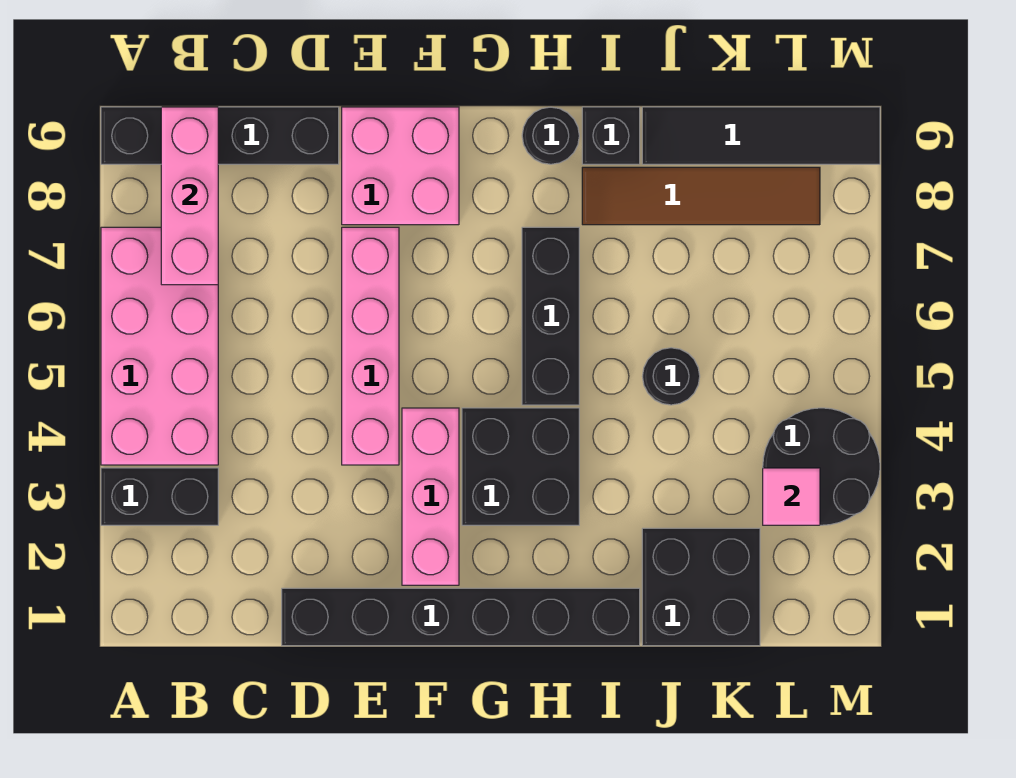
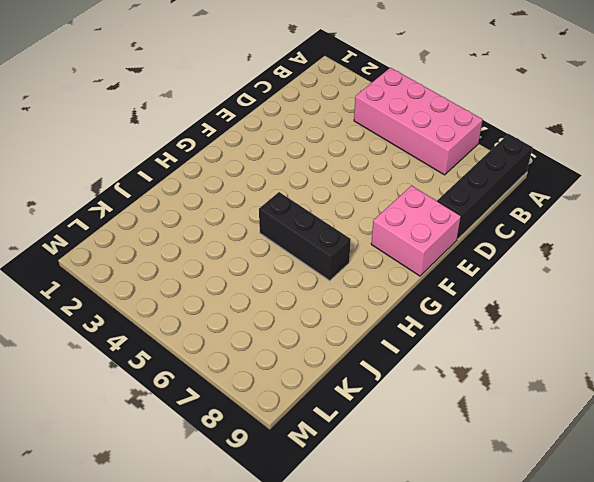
none -> black brick A3:B3 level 1
none -> black brick D1:I1 level 1
none -> pink brick E4:E7 level 1

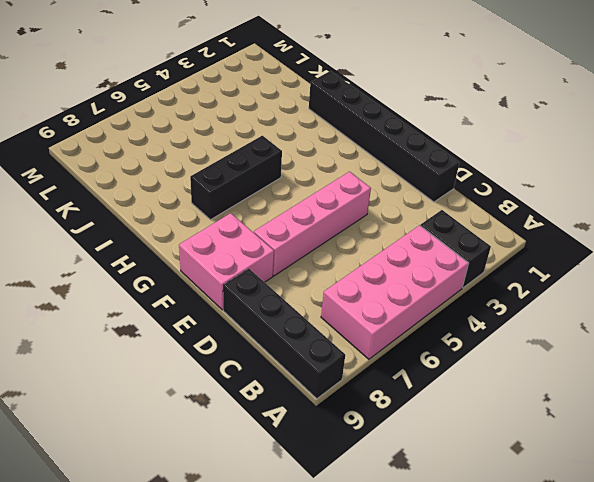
none -> pink brick F2:F4 level 1
none -> black brick G3:H4 level 1
none -> black round brick H9 level 1

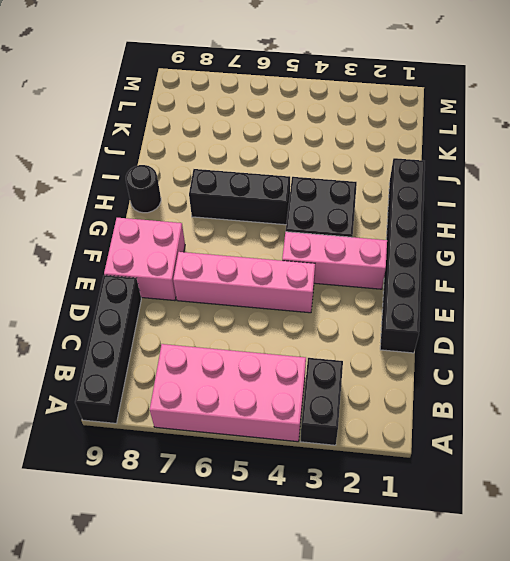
none -> brown tile I8:L8 level 1
none -> black brick I9 level 1
none -> black brick J1:K2 level 1

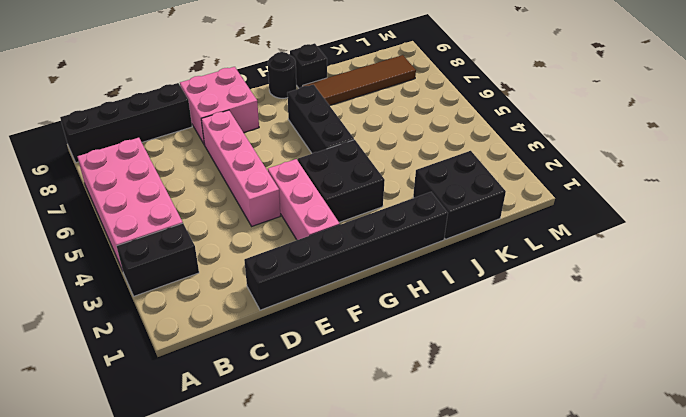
none -> black round brick J5 level 1
none -> black tile J9:M9 level 1
none -> black round brick L3:M4 level 1

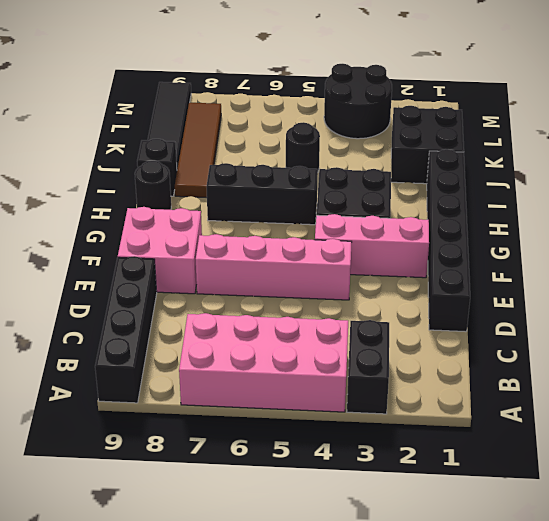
none -> pink brick B7:B9 level 2
none -> pink tile L3 level 2

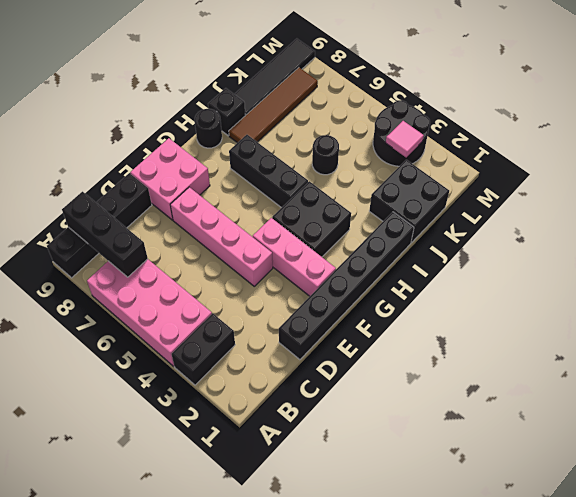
black brick B7:B9 level 2 -> pink brick B7:B9 level 2

